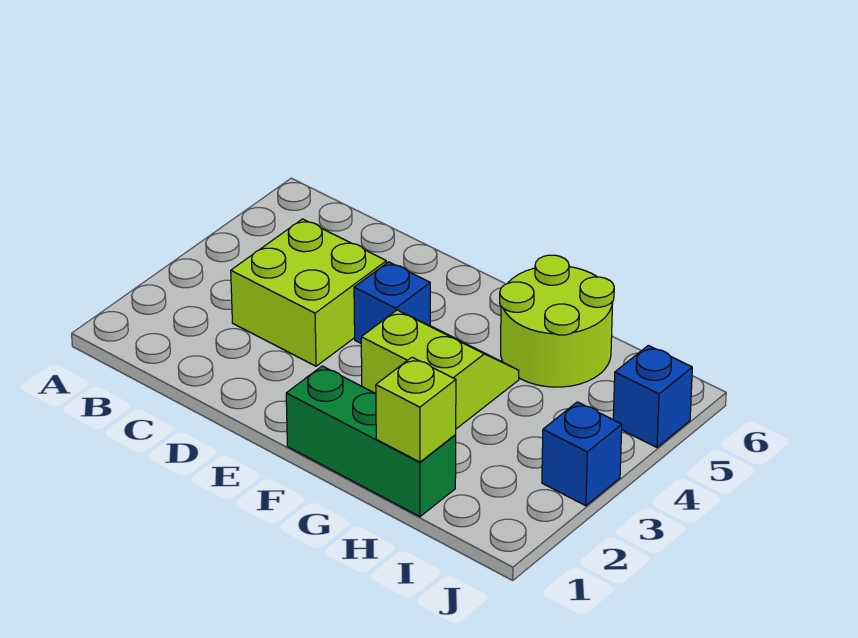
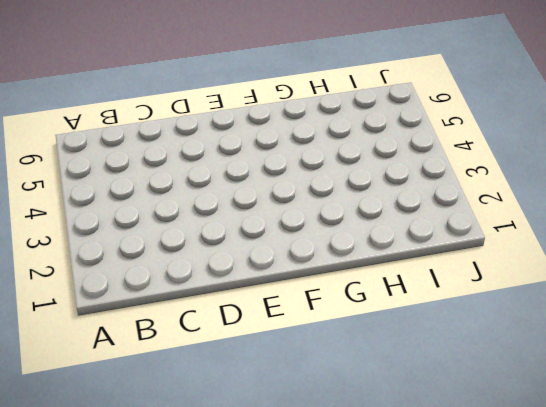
none -> lime brick C3:D4 level 1
none -> blue brick E4 level 1

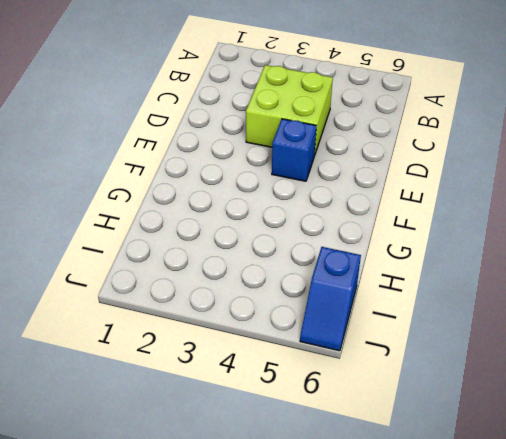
blue slope I6:J6 level 1 top I -> none
none -> green brick F1:H1 level 1
none -> lime slope F3:G4 level 1 top 3

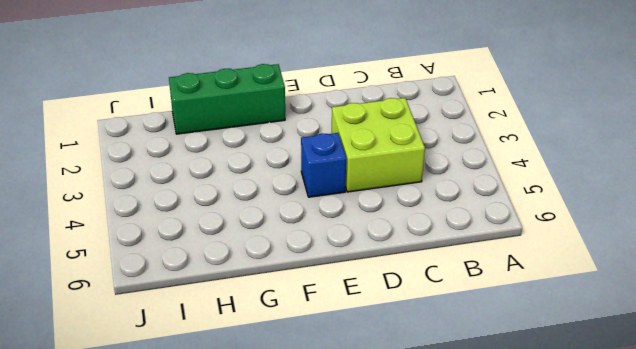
none -> lime slope F3:G4 level 1 top 3
none -> lime round brick G5:H6 level 1

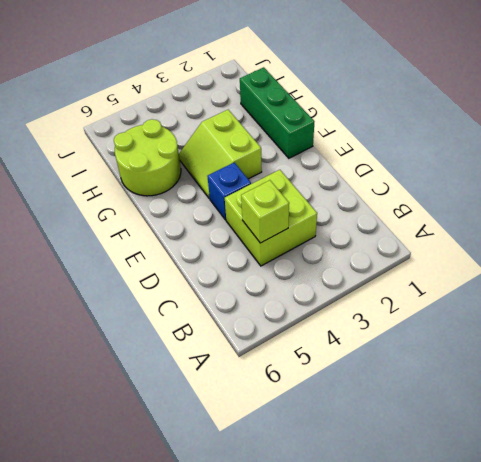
lime brick C4 level 2 -> lime brick H1 level 2
none -> blue brick J3 level 1
none -> blue brick J5 level 1

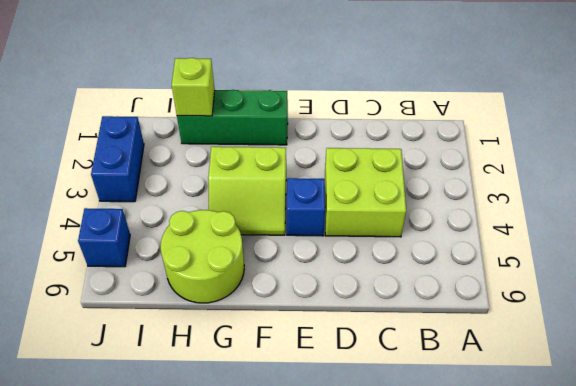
blue brick J2:J3 level 1 -> blue brick J3 level 1

